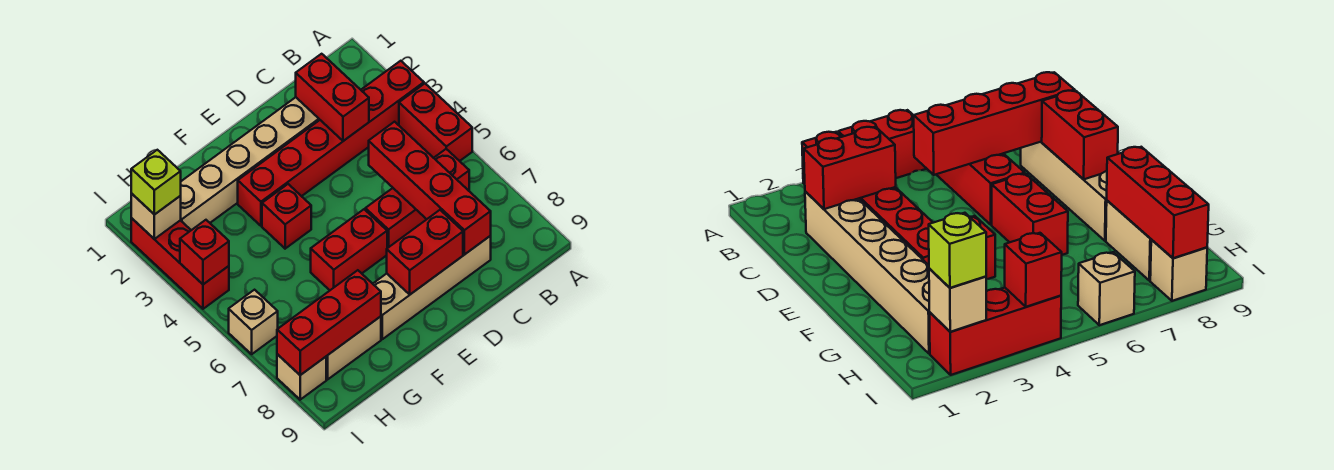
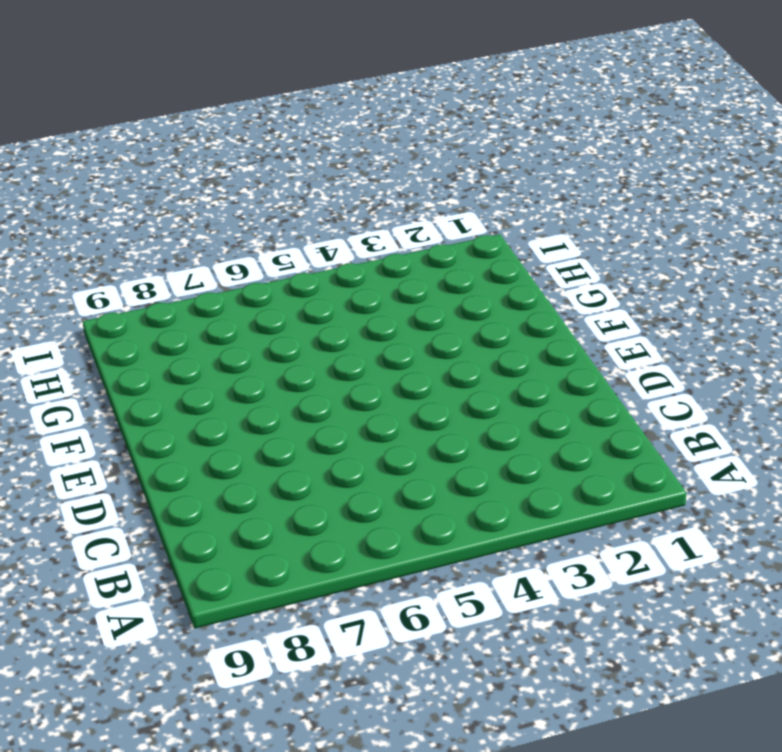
none -> red brick A3:F3 level 1
none -> red brick A4:A5 level 1
none -> red brick B6:D6 level 1

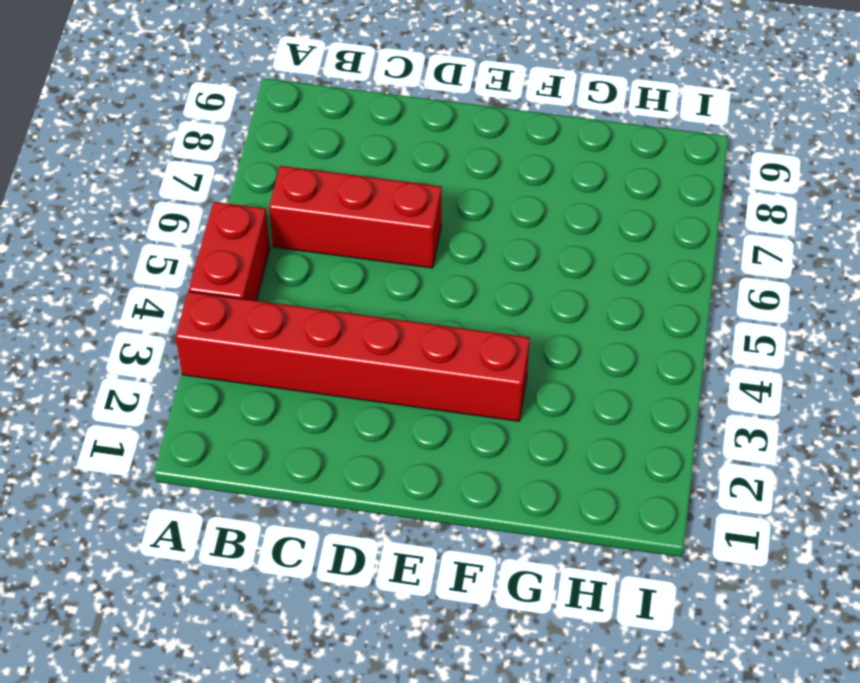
none -> tan brick C2:H2 level 1
none -> tan brick C8:F8 level 1
none -> red brick E6:F6 level 1

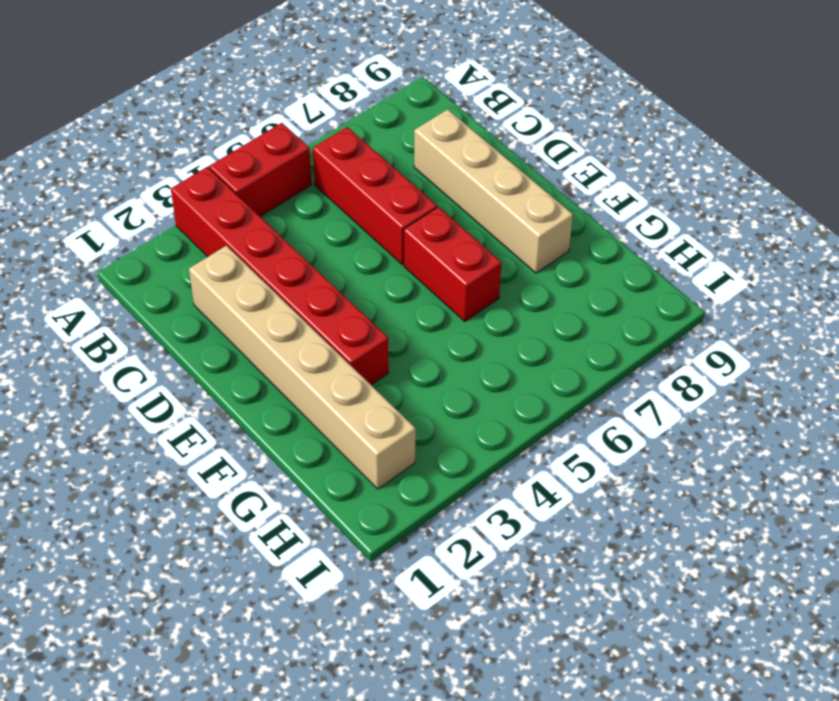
none -> red brick F4 level 1
none -> tan brick G8:H8 level 1
none -> red brick I2:I4 level 1

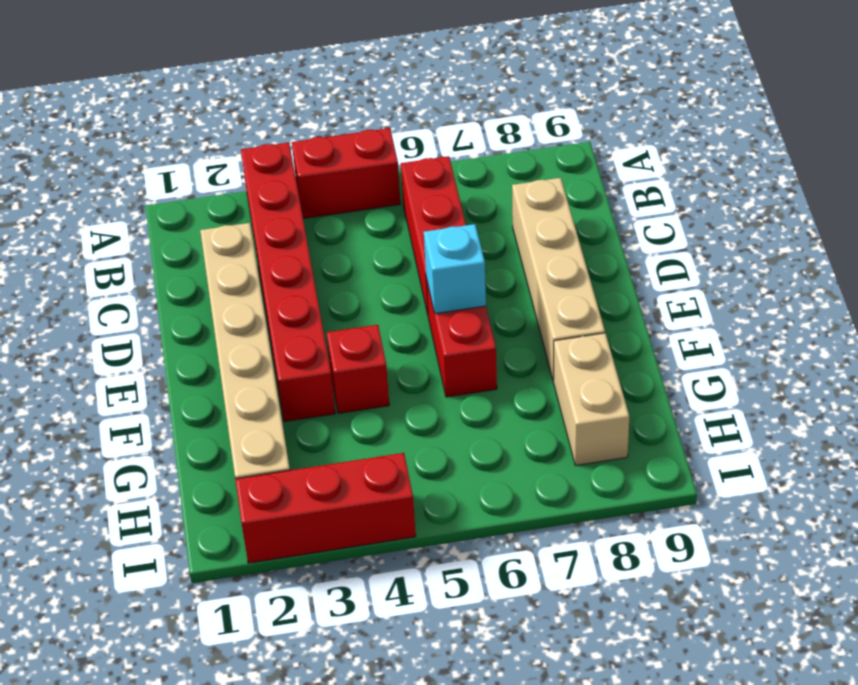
cyan brick E6 level 2 -> none
none -> tan brick I6 level 1
none -> tan brick I8 level 1
none -> red brick C2:C3 level 2

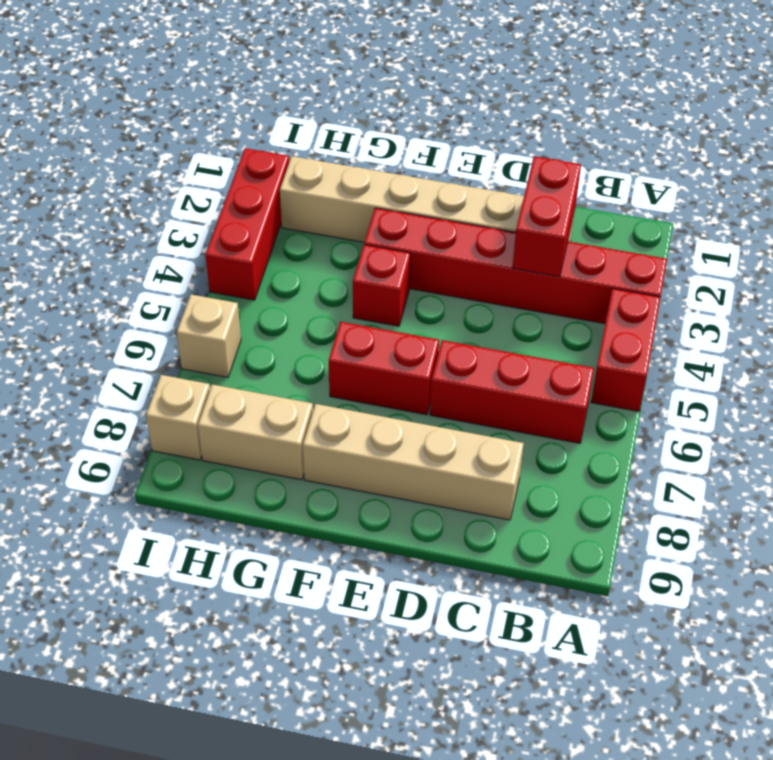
none -> red brick C5:C8 level 2
none -> red brick D8:E8 level 2
none -> red brick G8:I8 level 2

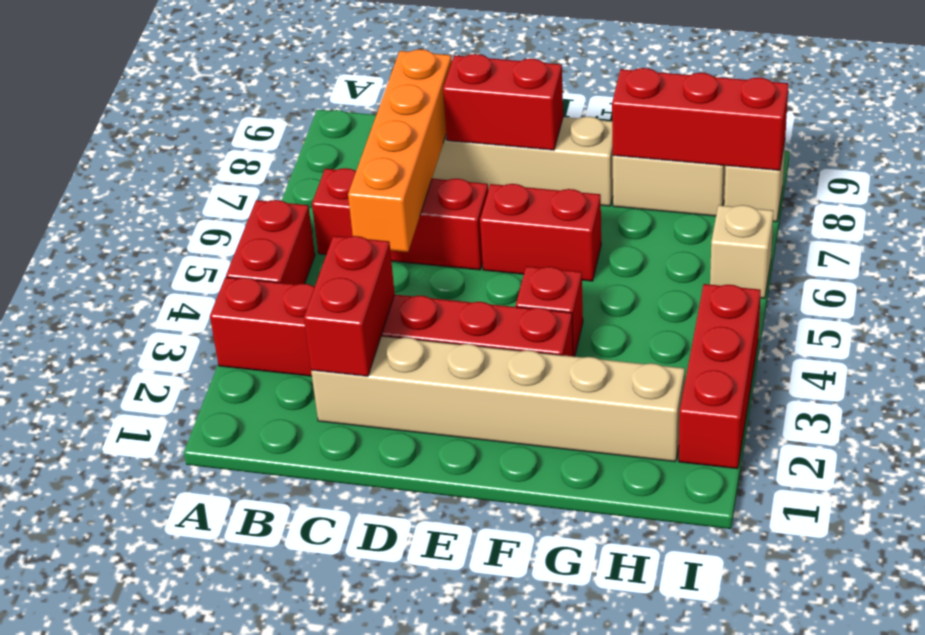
orange brick C5:C8 level 2 -> red brick C5:C8 level 2
none -> tan brick I2 level 2
none -> red brick I4 level 2
none -> lime brick I2 level 3

